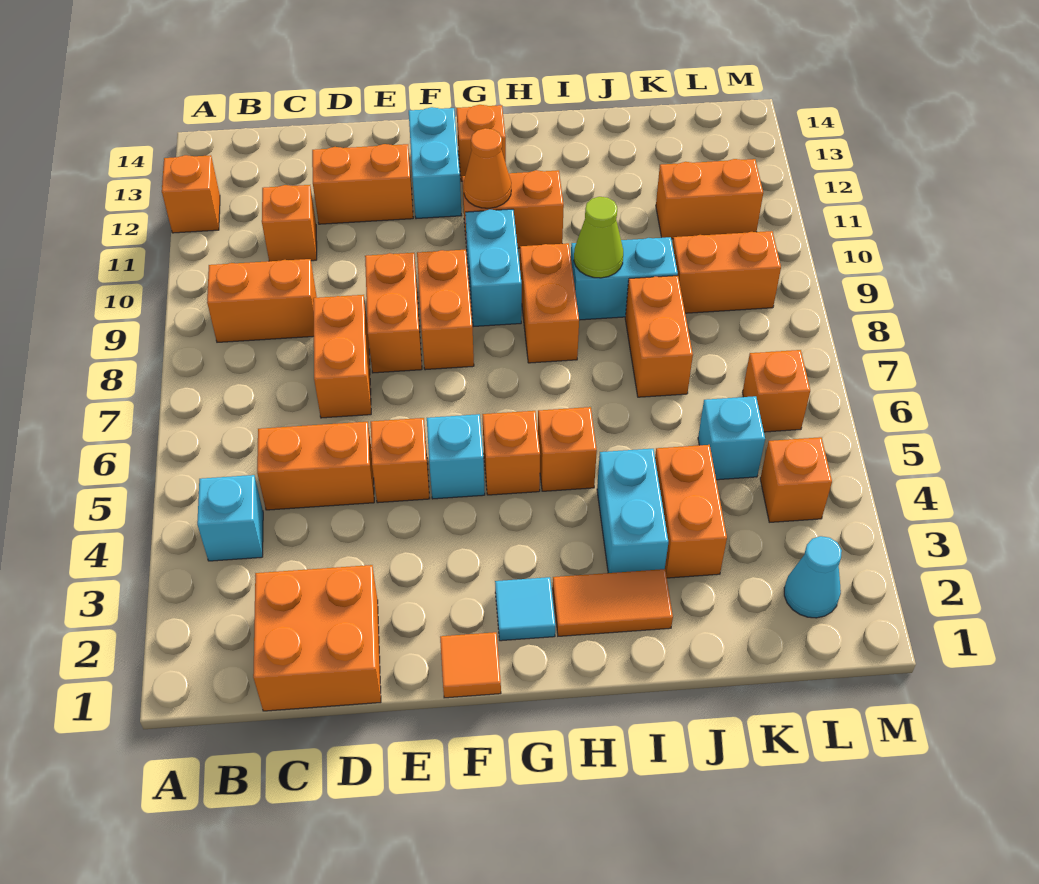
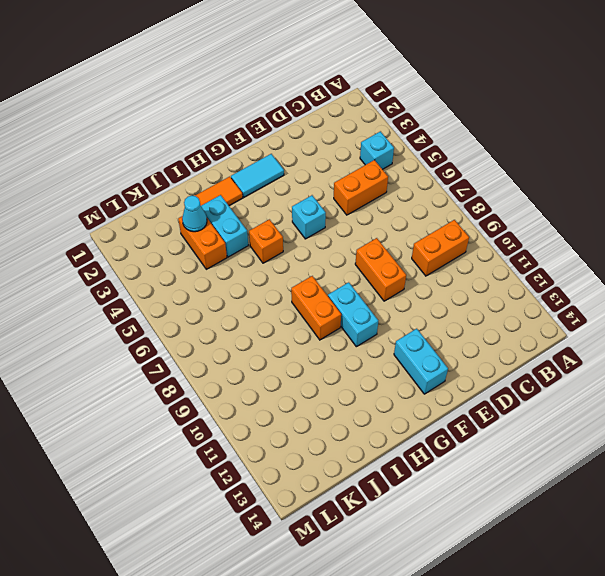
cyan tile F2:G2 level 1 -> cyan tile G2 level 1
cyan cone J3 level 2 -> cyan cone L2 level 1
none -> orange brick A12 level 1
none -> orange brick C1:D2 level 1
none -> orange brick C11 level 1
none -> orange brick D7:D8 level 1

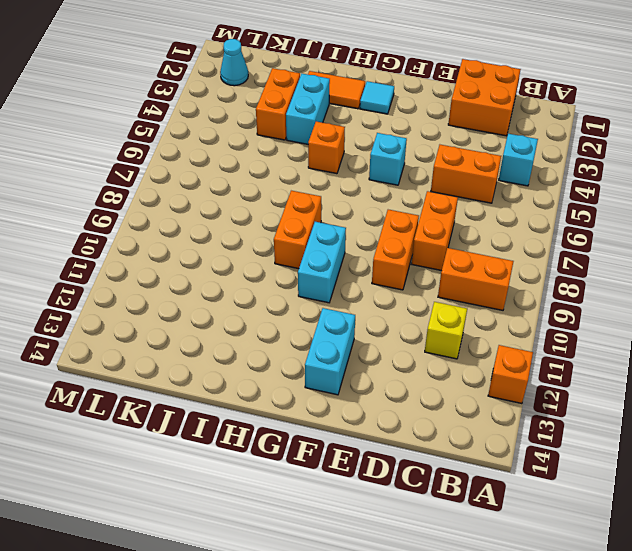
yellow brick C11 level 1 -> orange brick C11 level 1
none -> orange brick D12:E12 level 1
none -> orange brick E5 level 1
none -> orange tile F1 level 1
none -> orange brick F8:F9 level 1

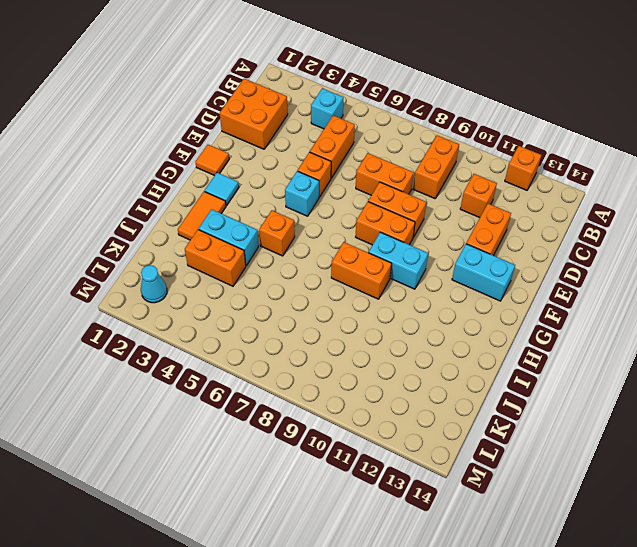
none -> orange brick G5 level 1
none -> orange brick G11:H11 level 1
none -> orange brick G13 level 1
none -> cyan brick I9:J9 level 1

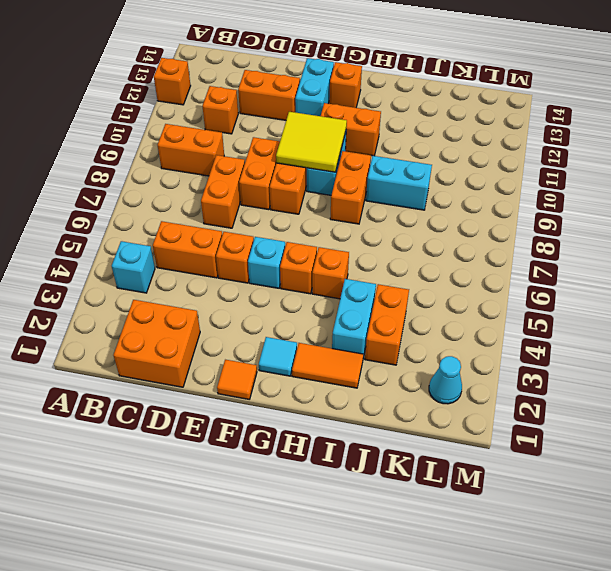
yellow tile F9:G10 level 2 -> none
none -> orange brick J7:J8 level 1
none -> cyan brick K5 level 1
none -> orange brick K9:L9 level 1
none -> orange brick K11:L11 level 1

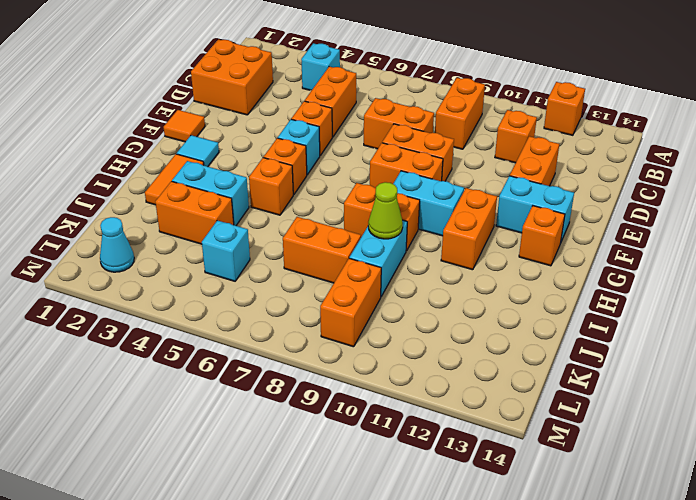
none -> orange brick K11:L11 level 1
none -> orange brick L4 level 1
none -> orange brick L6 level 1
none -> orange cone G11 level 2

